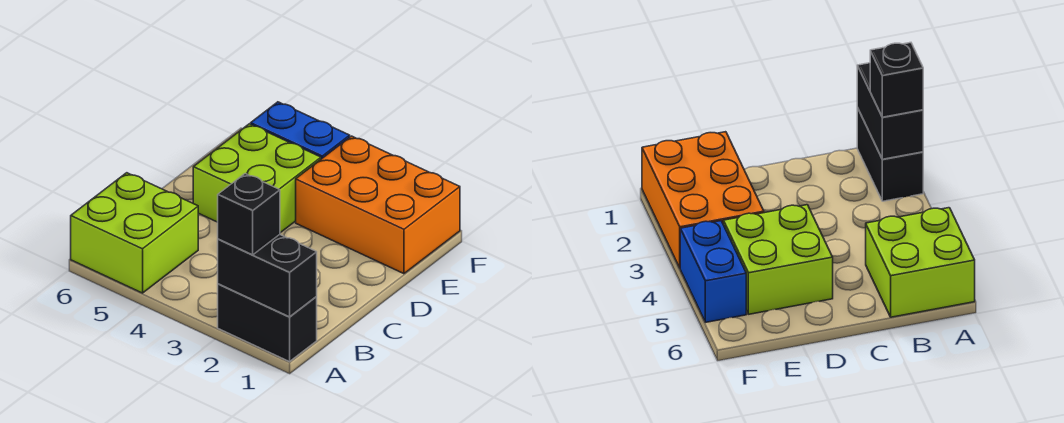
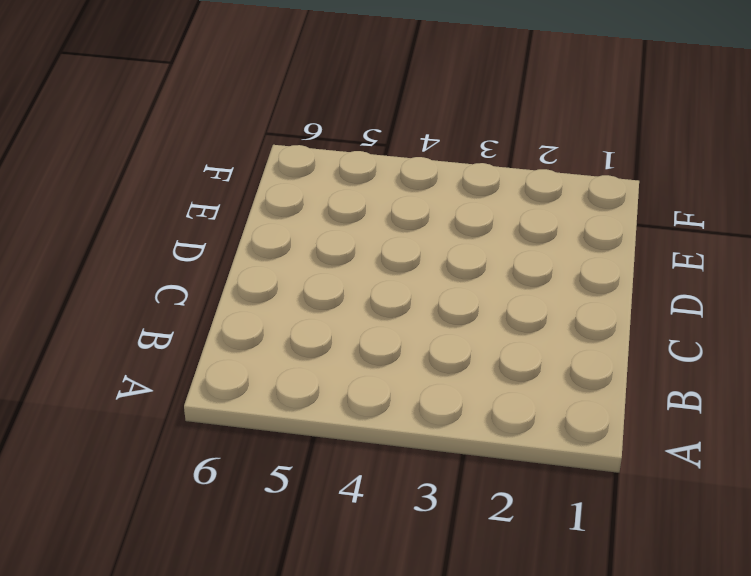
none -> black brick A1:A2 level 1
none -> lime brick A5:B6 level 1

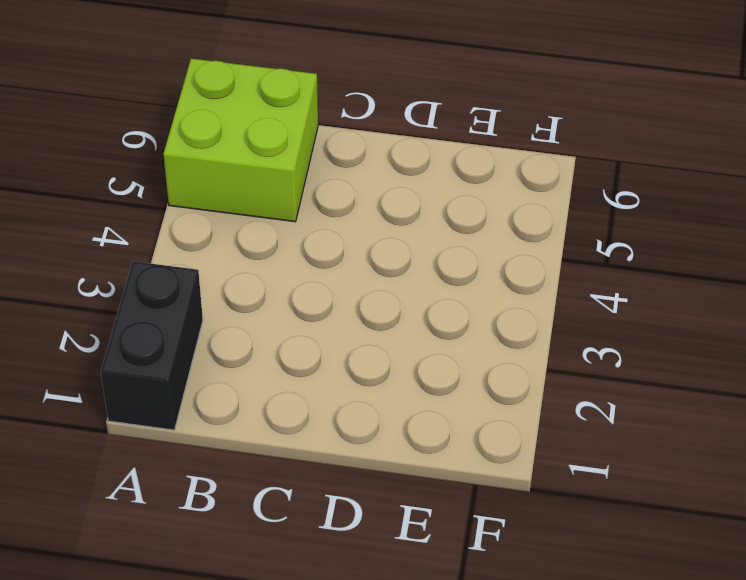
none -> lime brick D4:E5 level 1
none -> orange brick E1:F3 level 1

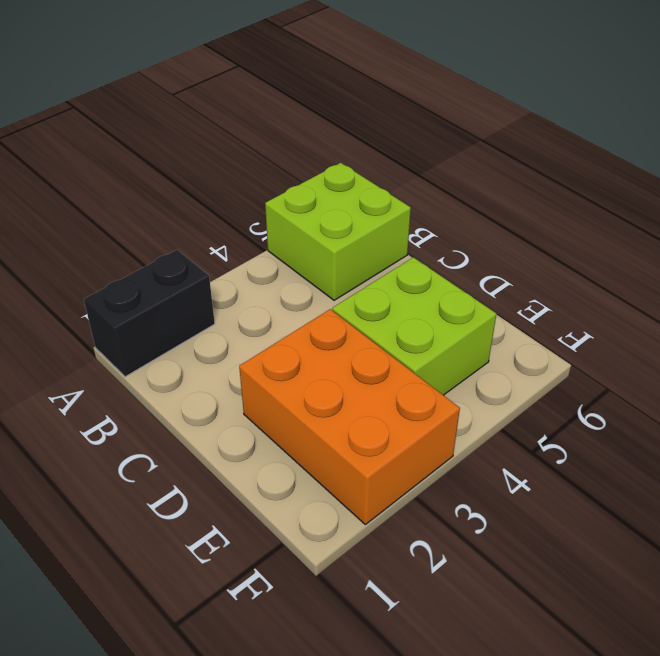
orange brick D2:F3 level 1 -> orange brick E1:F3 level 1
none -> blue brick F4:F5 level 1
none -> black brick A1:A2 level 2

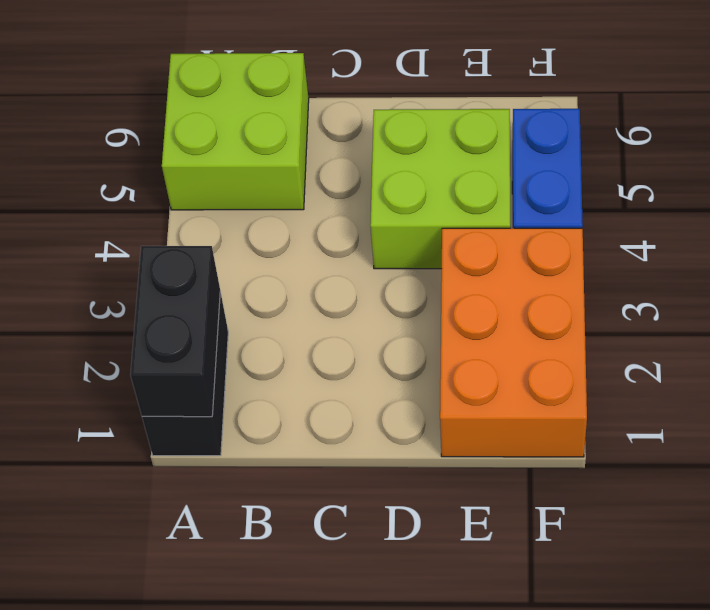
none -> black brick A2 level 3

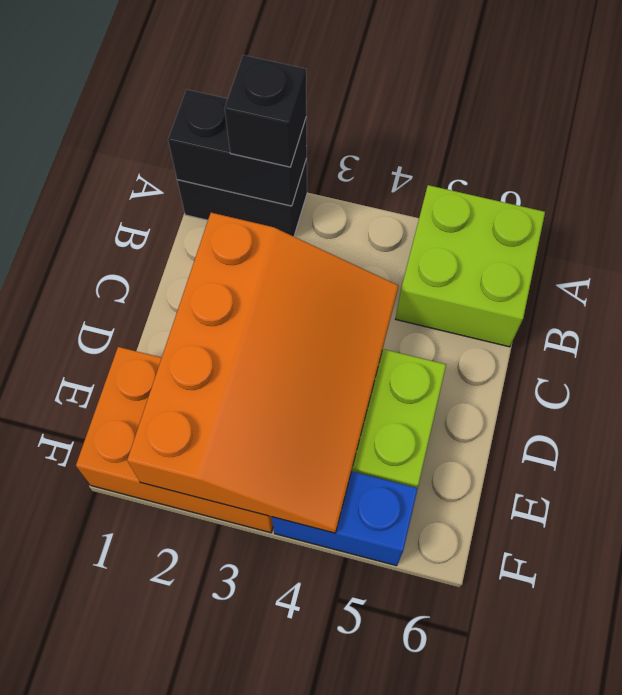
orange slope C2:F4 level 2 top 2 -> none

